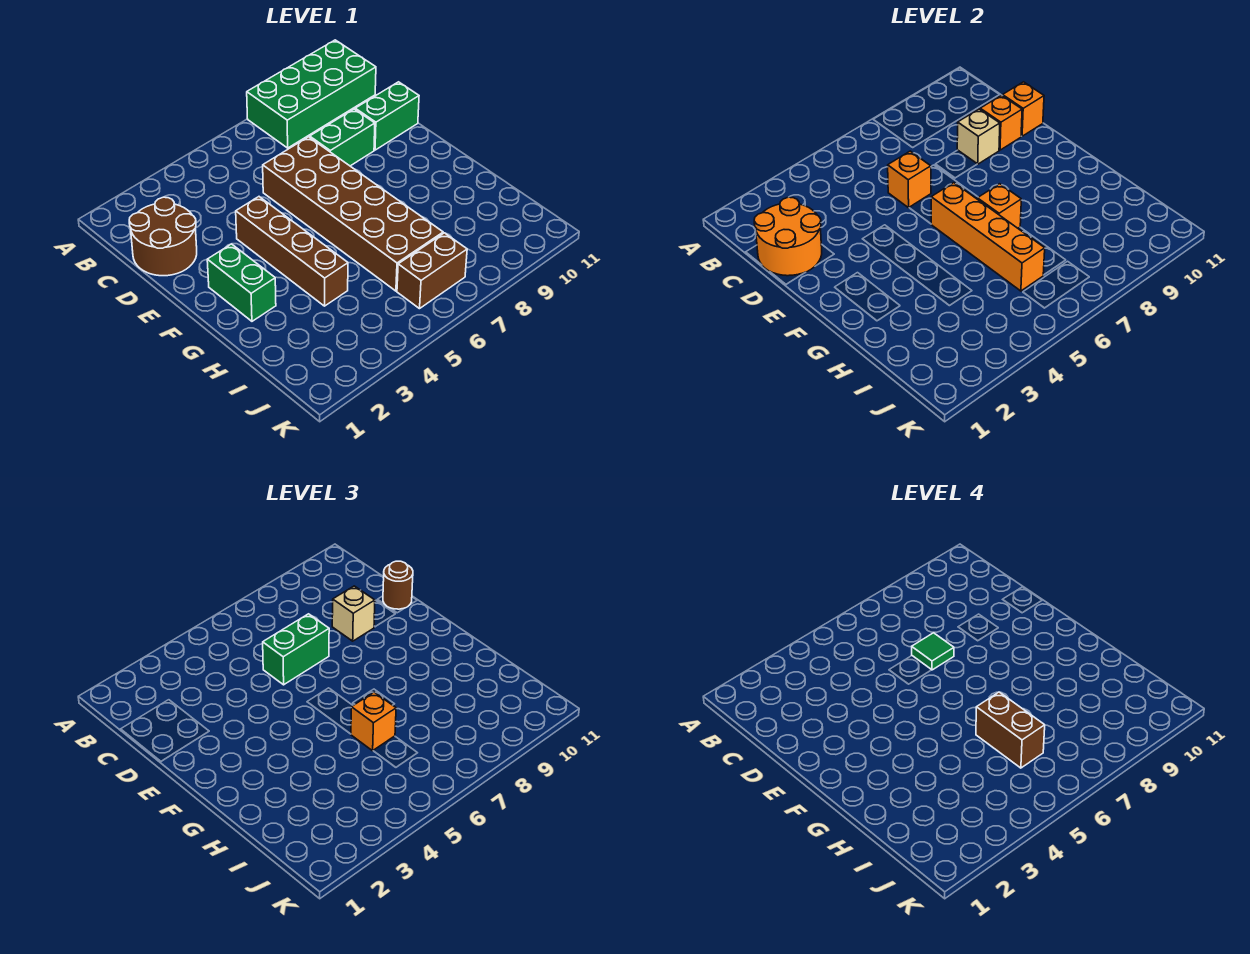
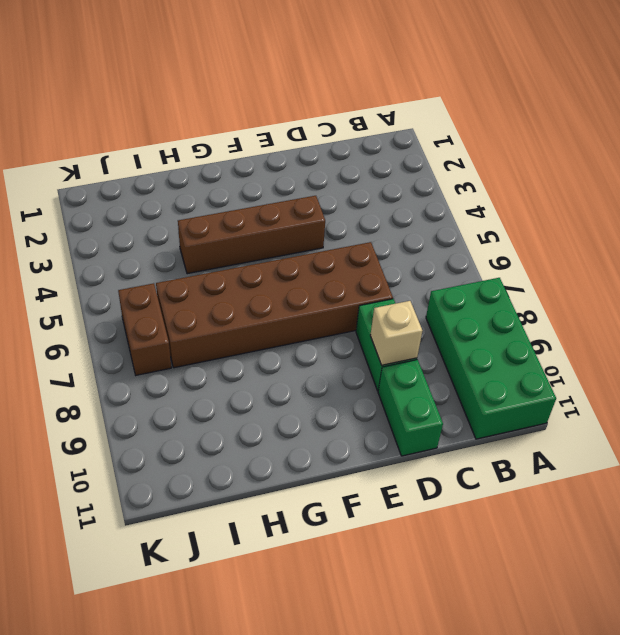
none -> brown round brick C1:D2 level 1
none -> green brick F2:G2 level 1
none -> orange round brick C1:D2 level 2

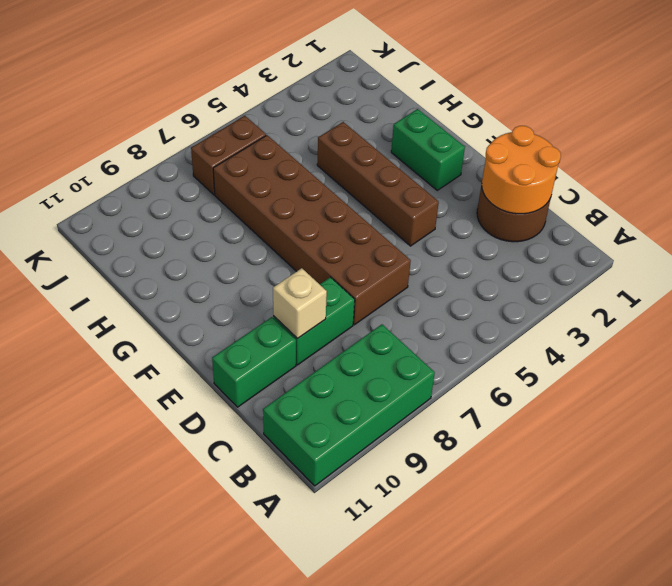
none -> orange brick D6 level 2
none -> orange brick D10 level 2
none -> orange brick D11 level 2

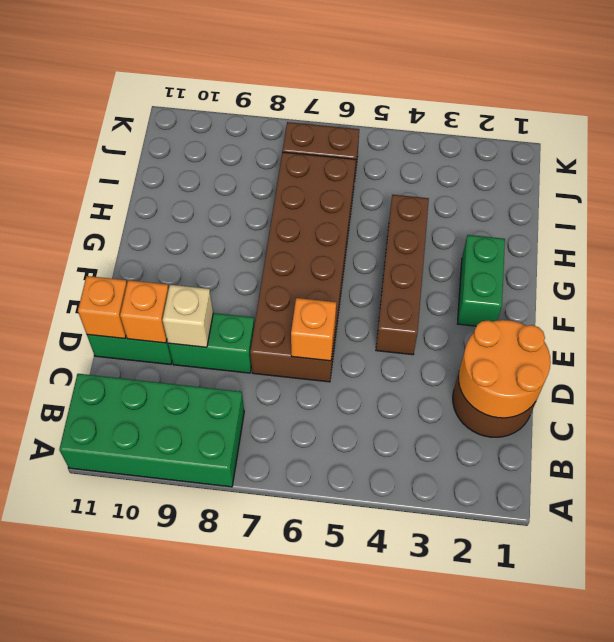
none -> orange brick F6:I6 level 2
none -> orange brick G7 level 2
none -> green brick D6:D7 level 3

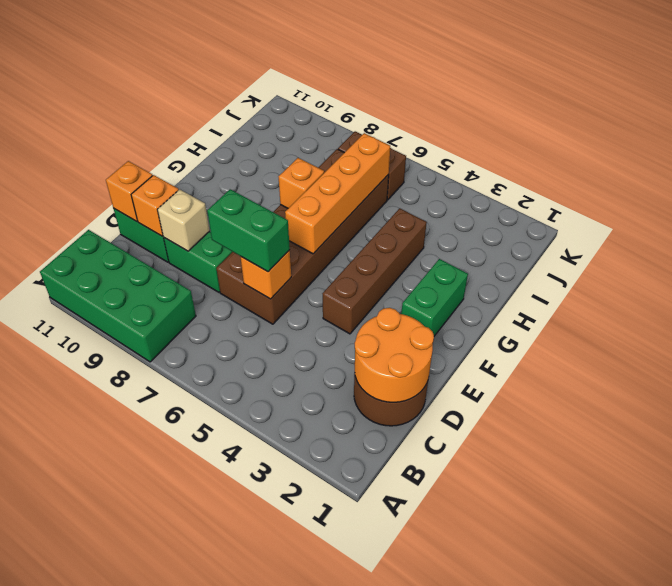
none -> tan brick D9 level 3
none -> brown round brick D11 level 3
none -> orange brick H6 level 3

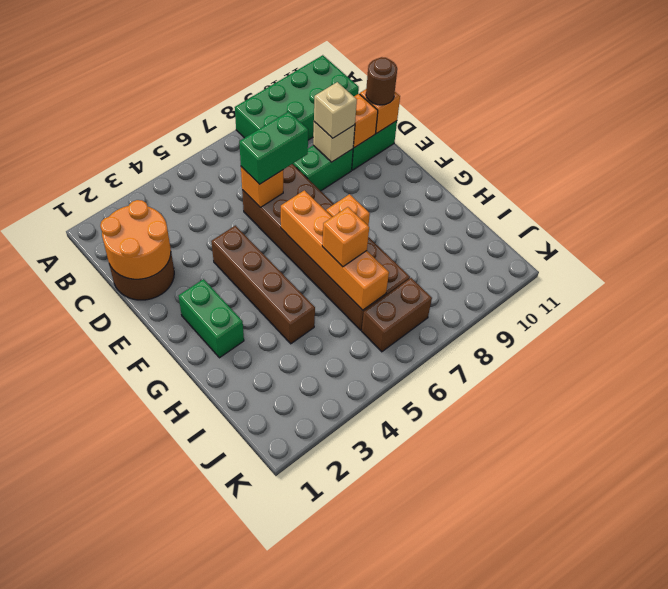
none -> green tile D7 level 4
none -> brown brick H6:I6 level 4

